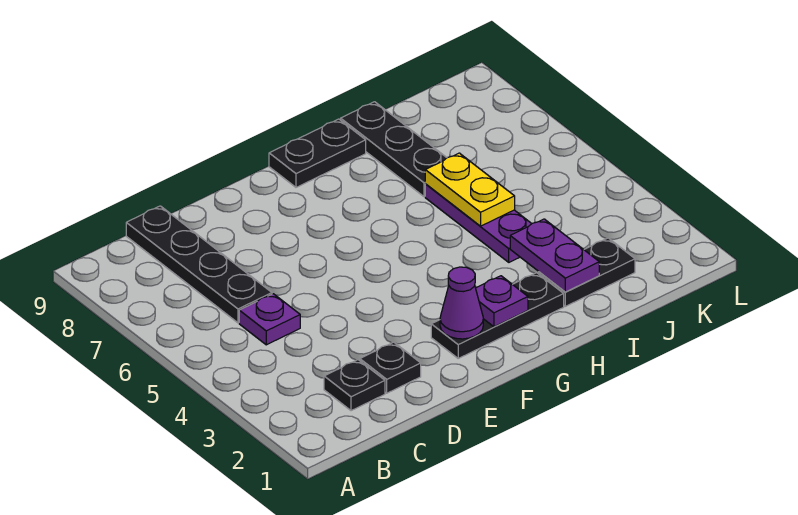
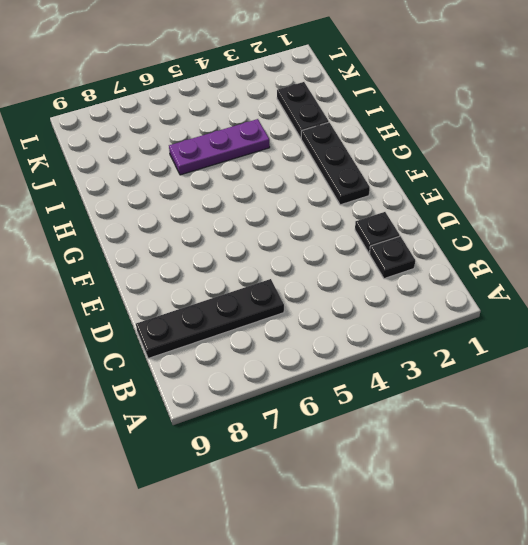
none -> purple plate C5 level 1
none -> black plate G9:H9 level 1
none -> black plate I7:I9 level 1

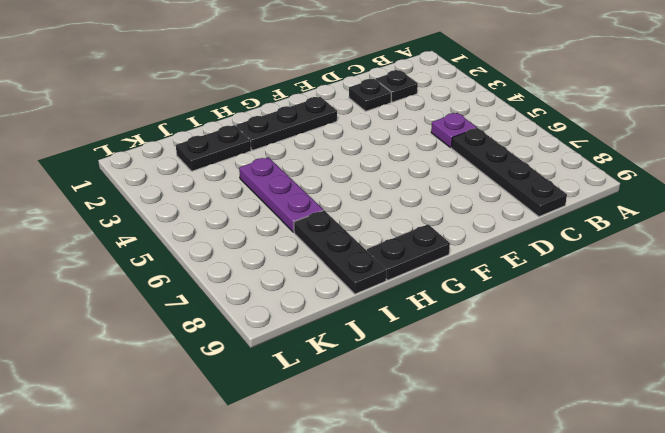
none -> purple cone F2 level 2
none -> purple plate G2 level 2
none -> purple plate I2:I3 level 2

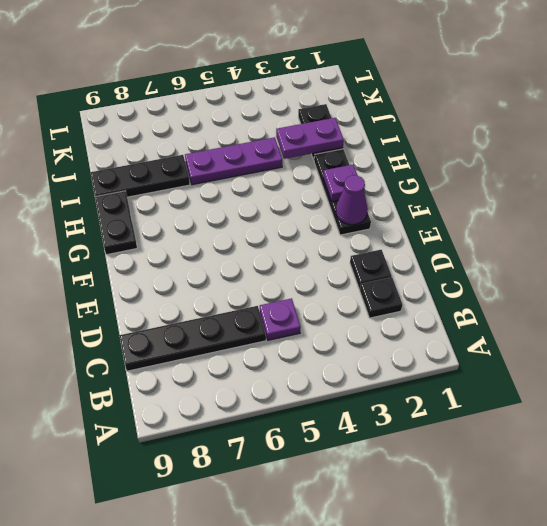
none -> yellow plate I5:I6 level 2

